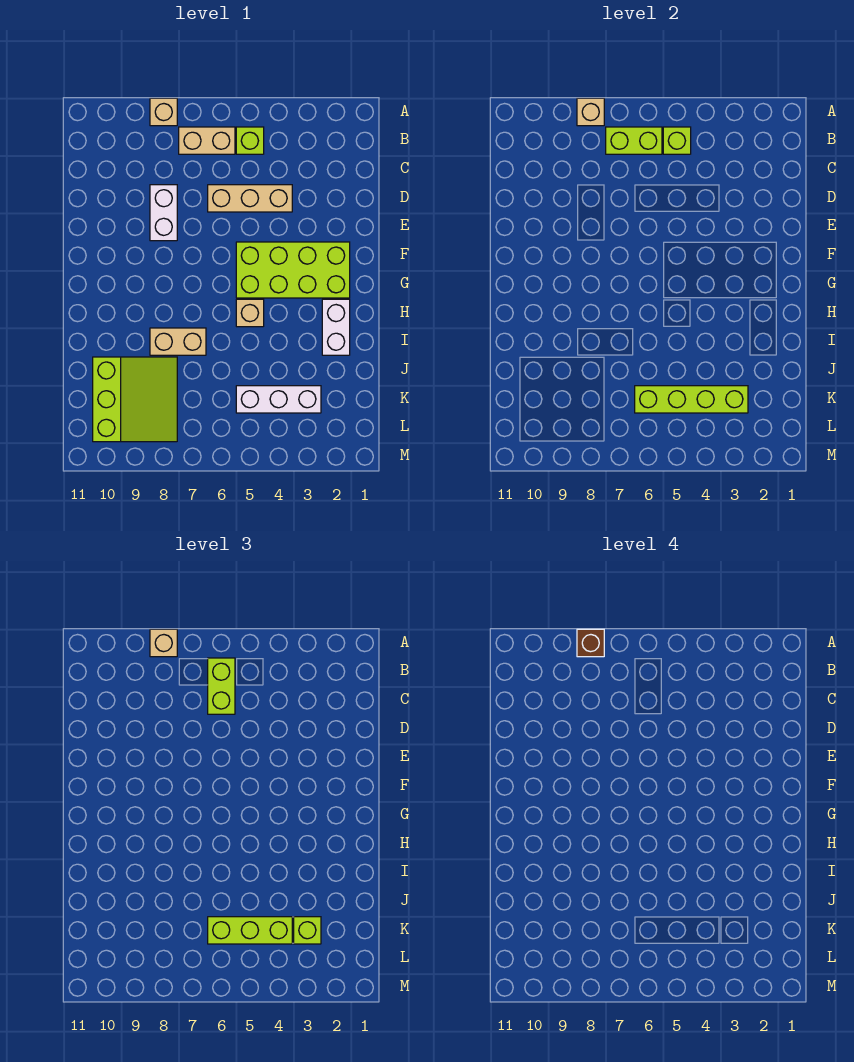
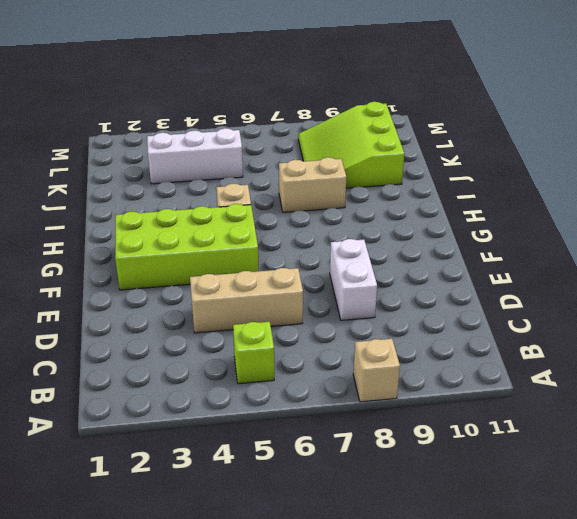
none -> tan brick B6:B7 level 1
none -> white brick H2:I2 level 1
none -> tan brick A8 level 2

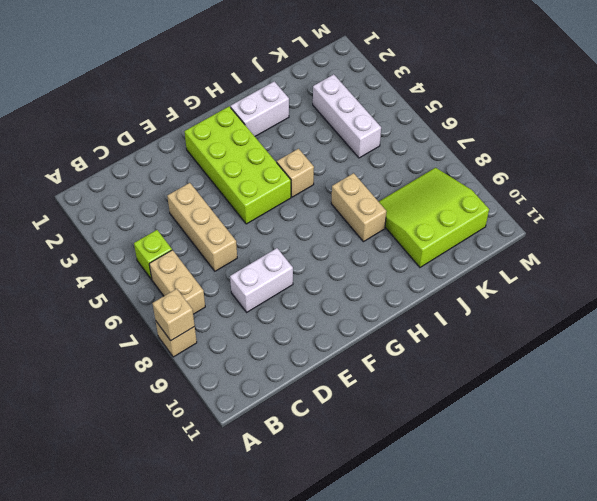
none -> lime brick B5 level 2
none -> lime brick B6:B7 level 2
none -> lime brick K3:K6 level 2

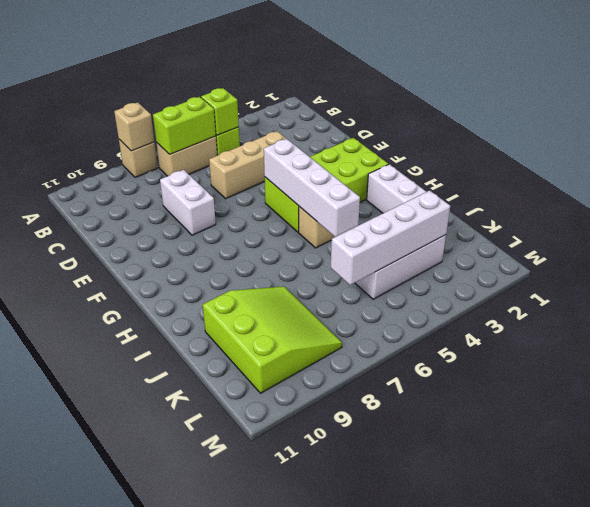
white brick F5:I5 level 2 -> none
white brick K3:K6 level 2 -> lime brick K3:K6 level 2
none -> tan brick I7:I8 level 1
none -> tan brick A8 level 3
none -> lime brick B6:C6 level 3

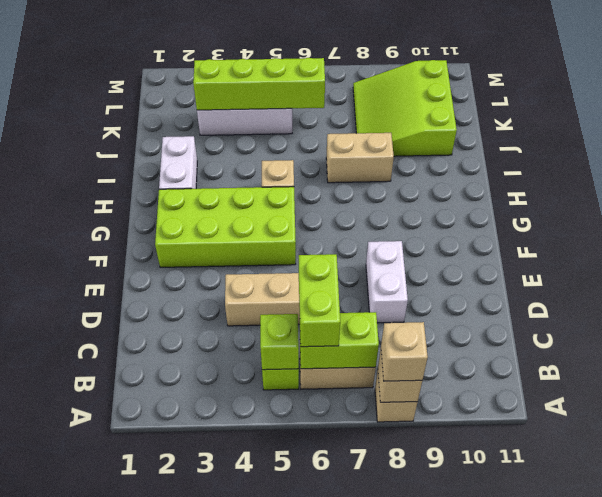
none -> lime brick K3 level 3
none -> lime brick K4:K6 level 3
none -> brown brick A8 level 4

